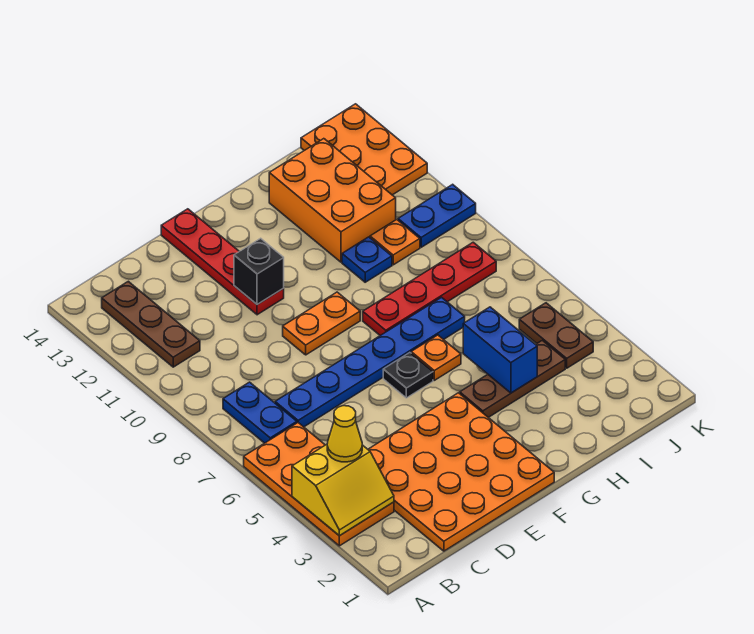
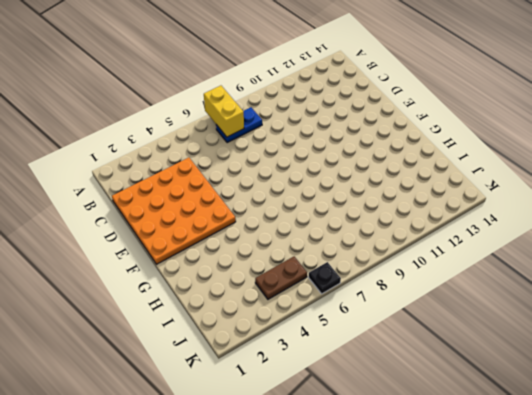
yellow brick A7:B7 level 2 -> none
black plate K6 level 1 -> black plate F6 level 1
none -> orange plate A3:B6 level 1
none -> brown plate B11:B13 level 1
none -> blue plate C7:H7 level 1

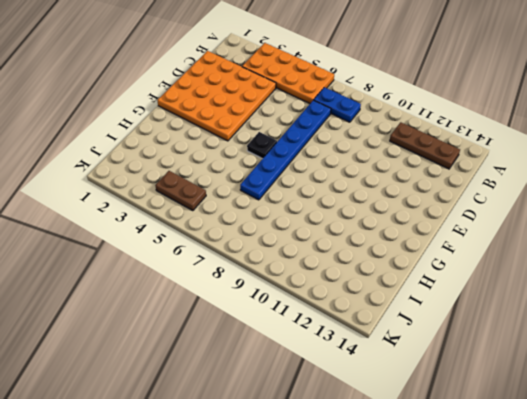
none -> orange plate E9:F9 level 1
none -> red plate E11:E14 level 1
none -> brown plate G4:I4 level 1

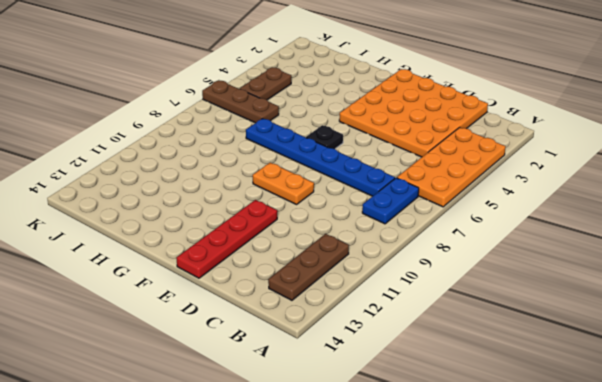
brown plate I6:K6 level 1 -> brown plate G4:I4 level 1
none -> orange plate G6 level 1
none -> red plate G8:J8 level 1
none -> blue plate H10 level 1

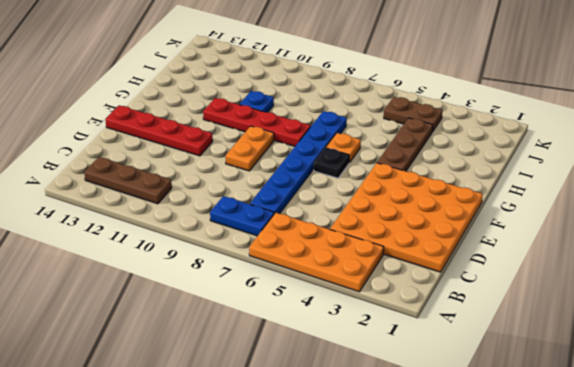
red plate G8:G11 level 1 -> red plate G8:J8 level 1
none -> orange brick H11:I13 level 1
none -> orange plate I10 level 1
none -> blue plate J10:K10 level 1

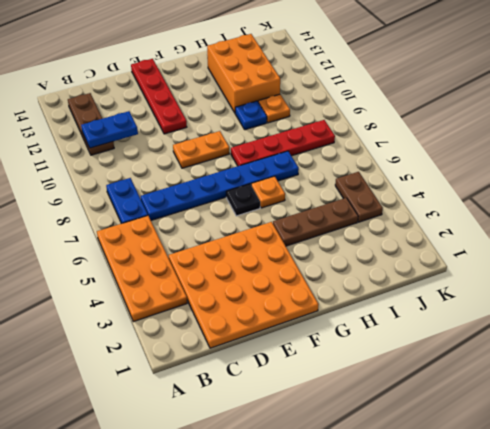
blue plate B11:C11 level 2 -> blue plate J10:K10 level 1
none -> orange plate J12:K14 level 1
none -> yellow slope A3:B4 level 2 top 4
none -> black brick E11 level 2

